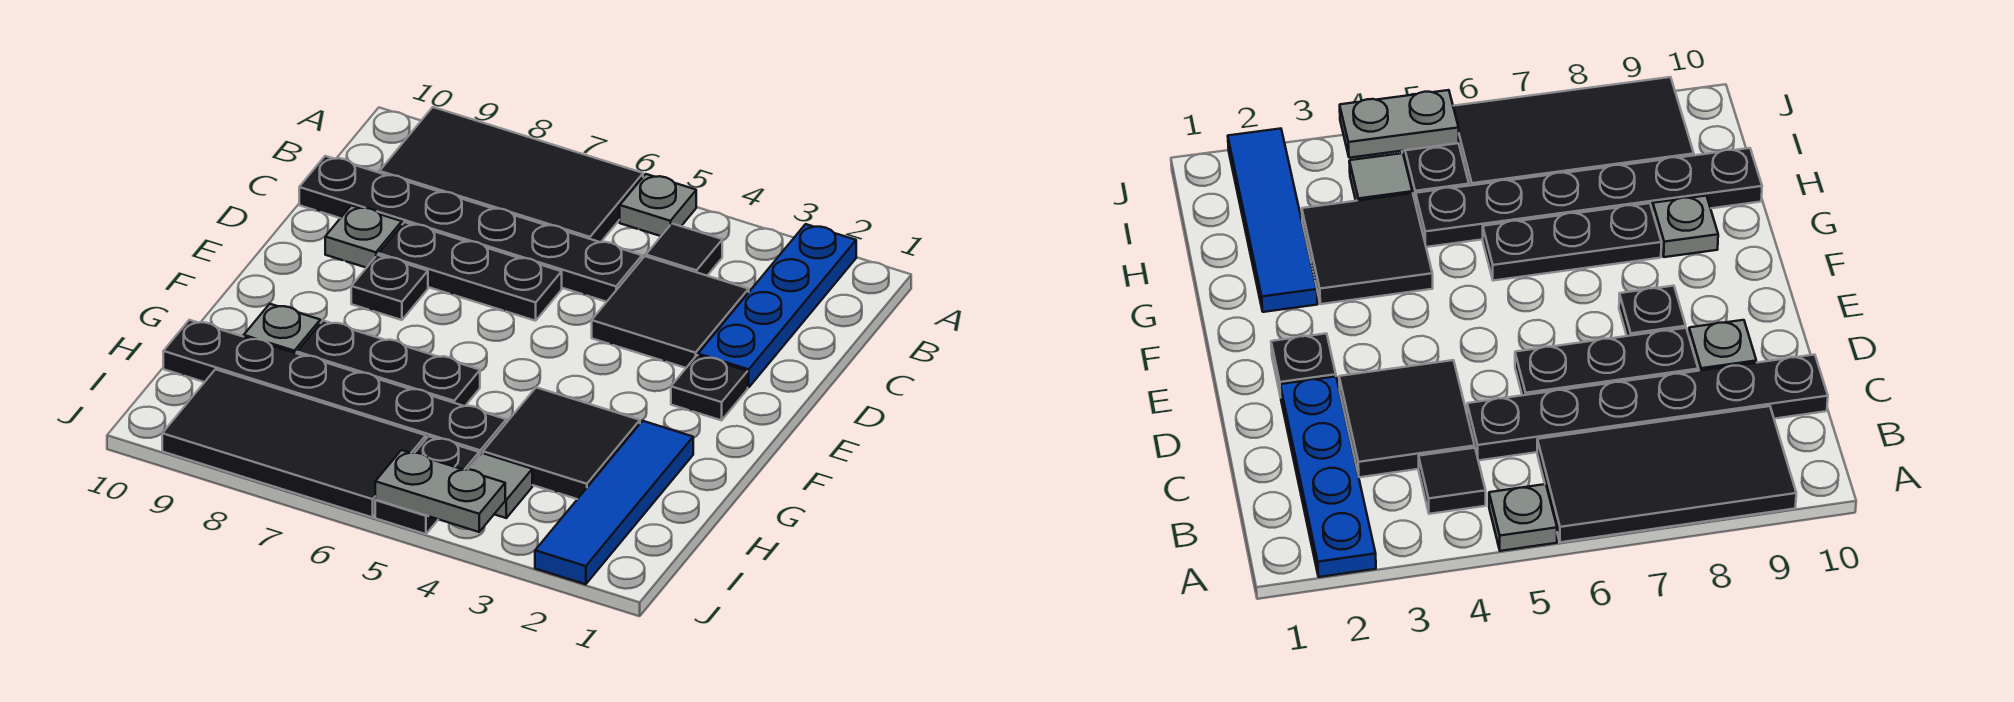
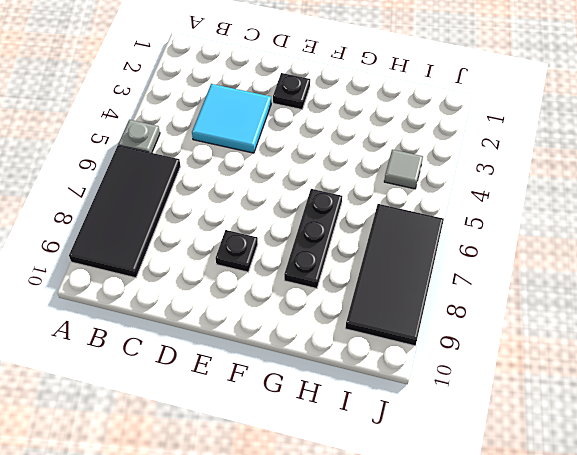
cyan tile C3:D4 level 1 -> black tile C3:D4 level 1
none -> blue plate A2:D2 level 1
none -> black tile B4 level 1
none -> black plate C5:C10 level 1

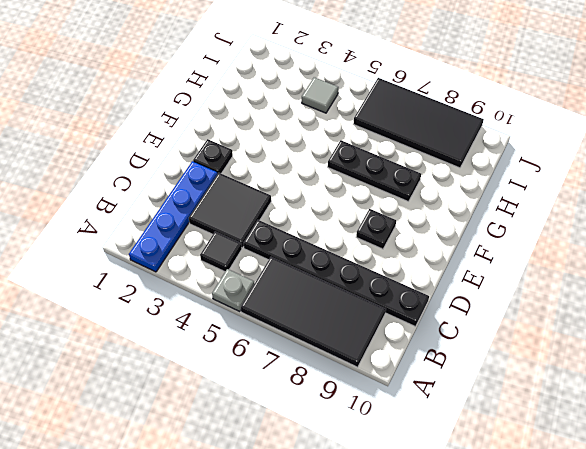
none -> black plate D6:D8 level 1
none -> grey plate D9 level 1
none -> blue tile G2:J2 level 1

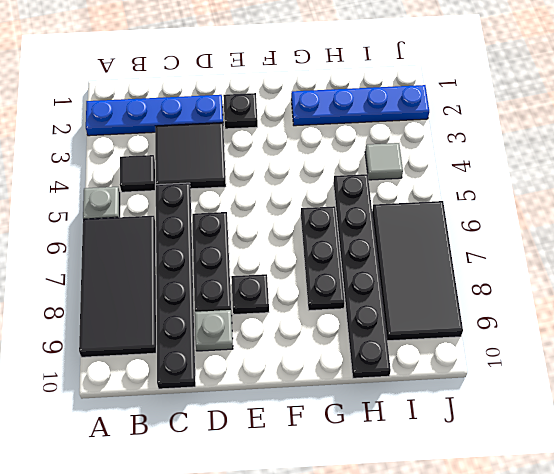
blue plate G2:J2 level 1 -> blue tile G2:J2 level 1
none -> black tile G3:H4 level 1
none -> grey plate G9 level 1
none -> black plate I5:J5 level 1

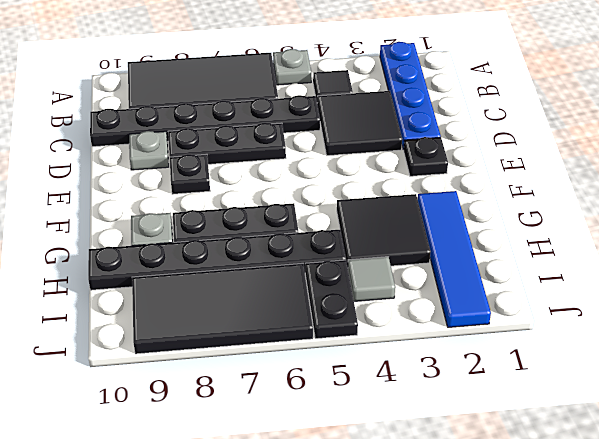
none -> grey plate J4:J5 level 2

